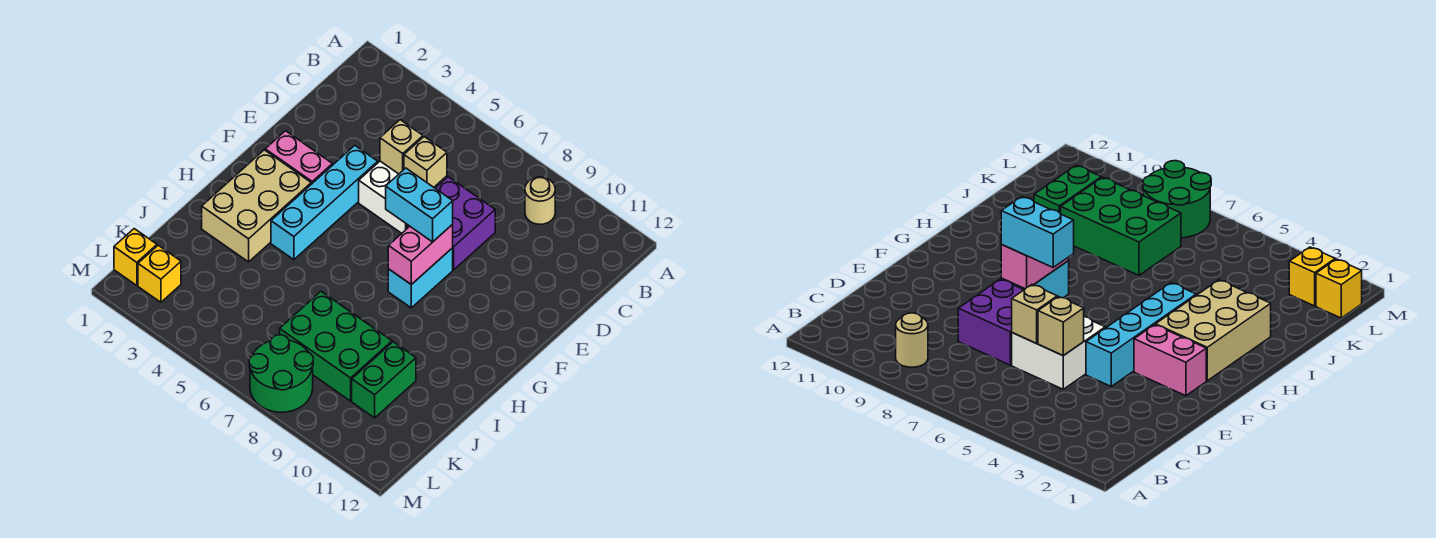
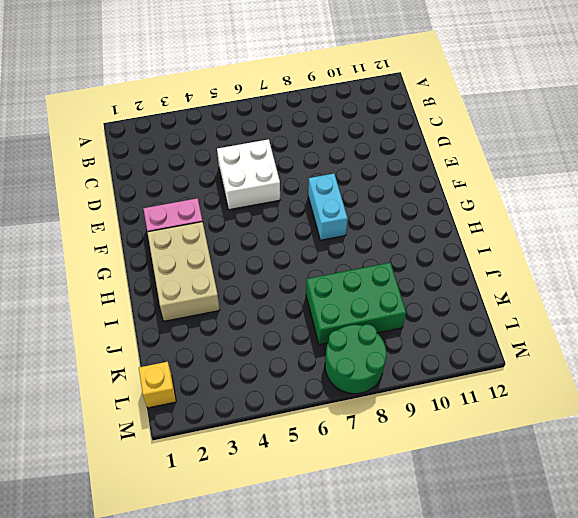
none -> tan round brick B9 level 1
none -> purple brick D7:E8 level 1
none -> cyan brick E4:H4 level 1

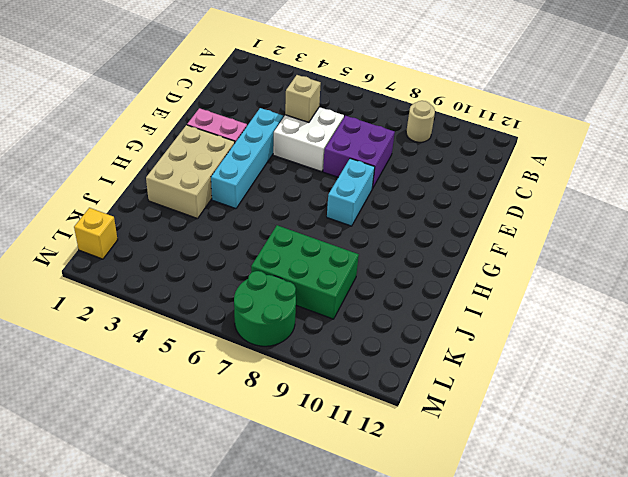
none -> green brick J10:K10 level 1
none -> yellow brick L2 level 1
none -> tan brick D6 level 2

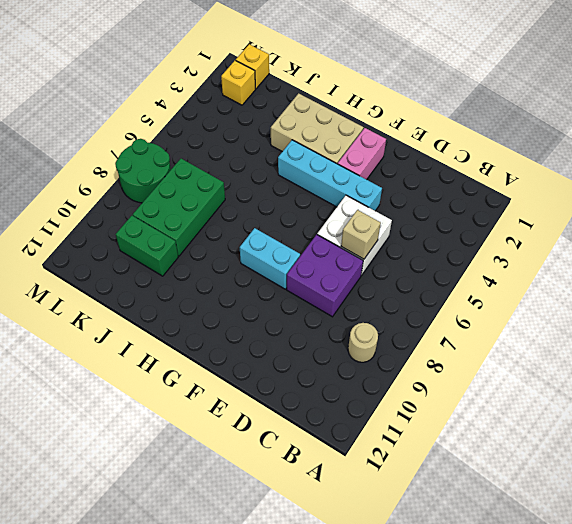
none -> tan brick D5 level 2
none -> pink brick F8:G8 level 2
none -> cyan brick F7:F8 level 3

